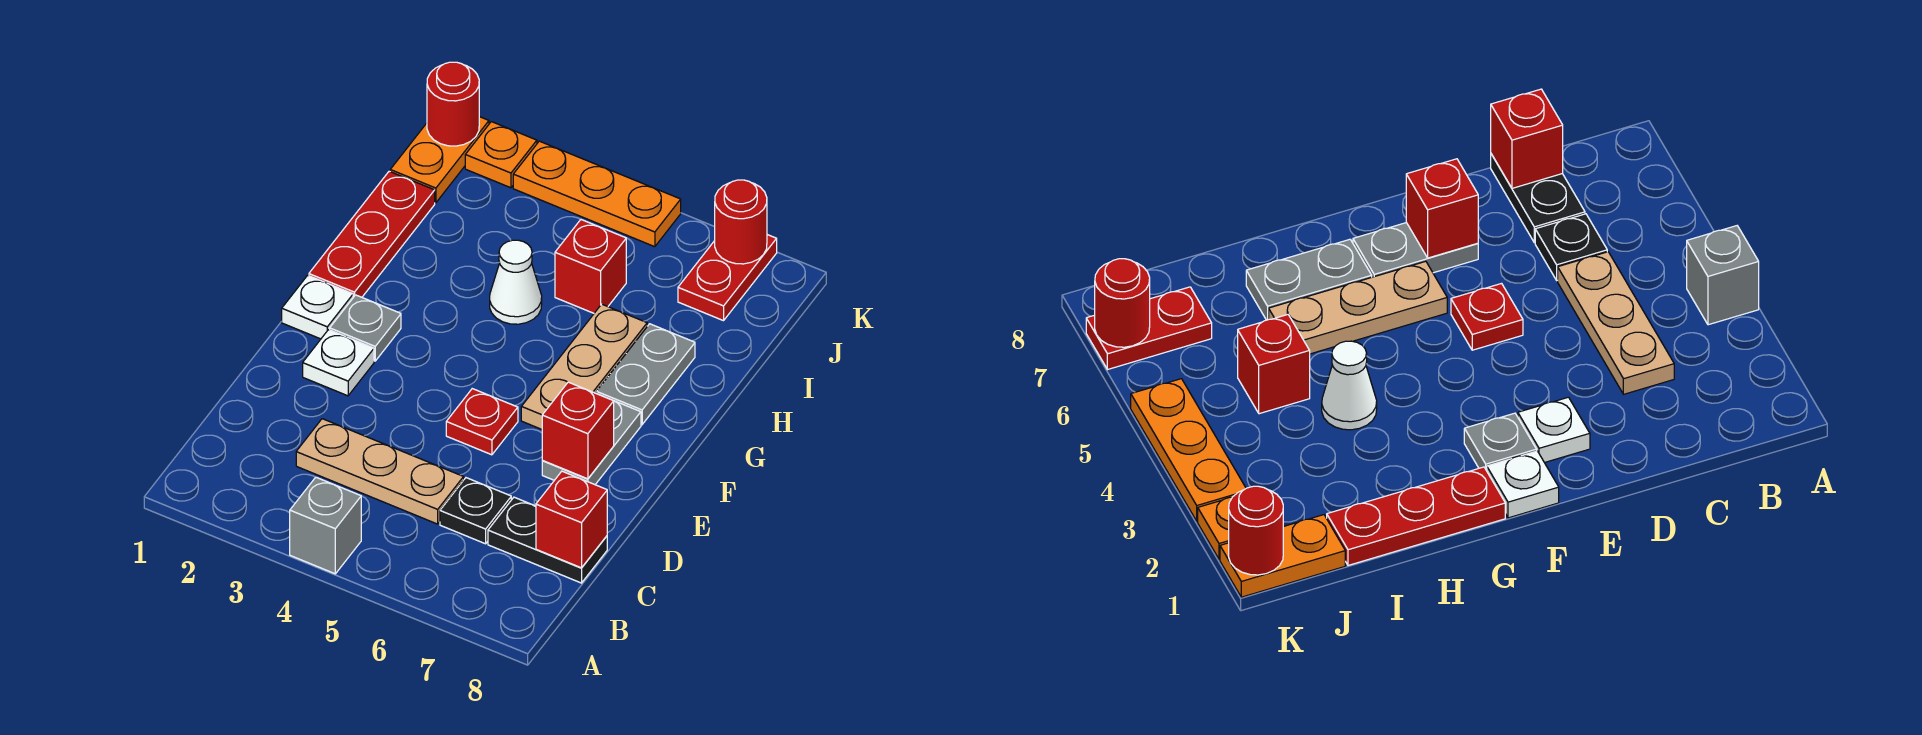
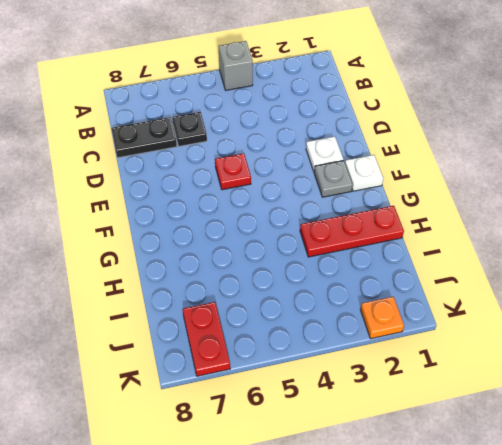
red plate H1:H3 level 1 -> red plate G1:I1 level 1
none -> tan plate C3:C5 level 1
none -> grey plate E7:F7 level 1
none -> tan plate F6:H6 level 1

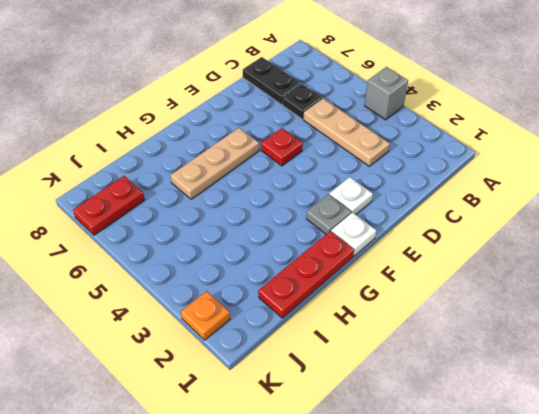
none -> grey plate E7:F7 level 1
none -> grey plate G7:H7 level 1
none -> white cone H4 level 1

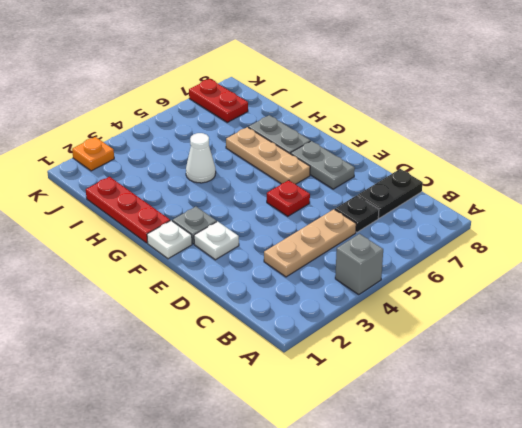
none -> red brick I5 level 1
none -> orange plate J1:K1 level 1
none -> orange plate K3:K5 level 1

